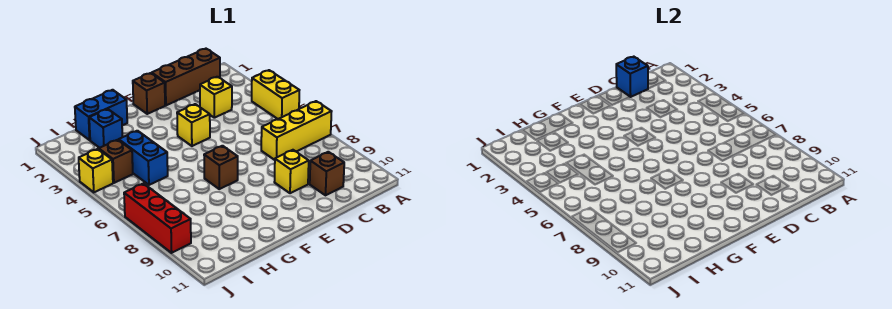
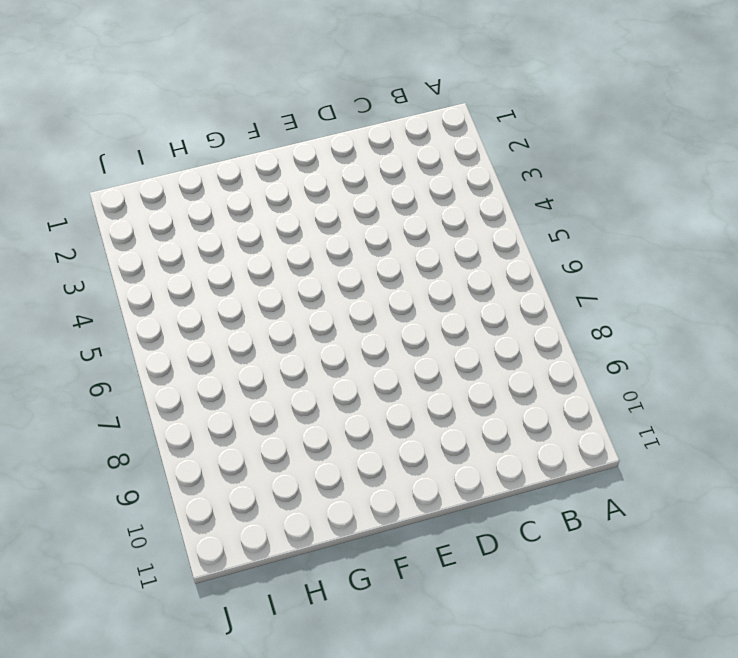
none -> yellow brick A4:A5 level 1
none -> yellow brick A7:C7 level 1
none -> brown brick B1:D1 level 1

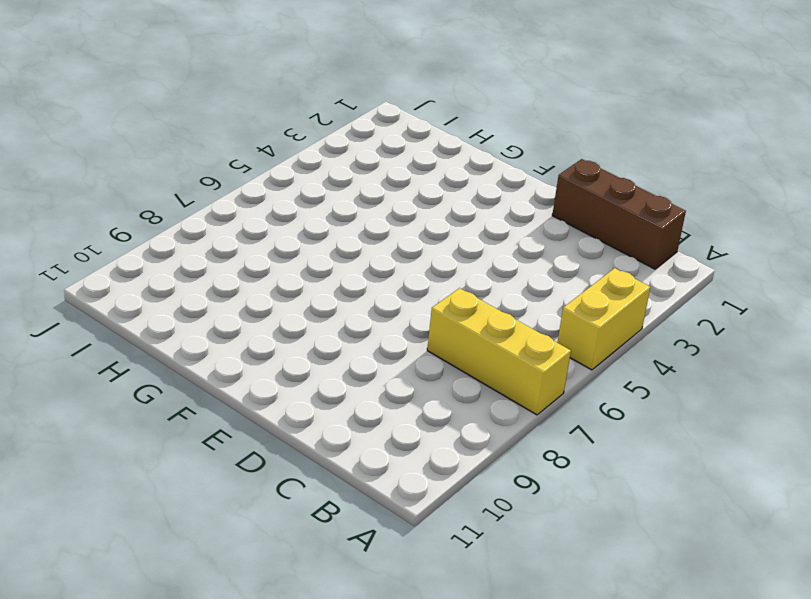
none -> yellow brick C3 level 1
none -> brown brick C10 level 1
none -> yellow brick D9 level 1

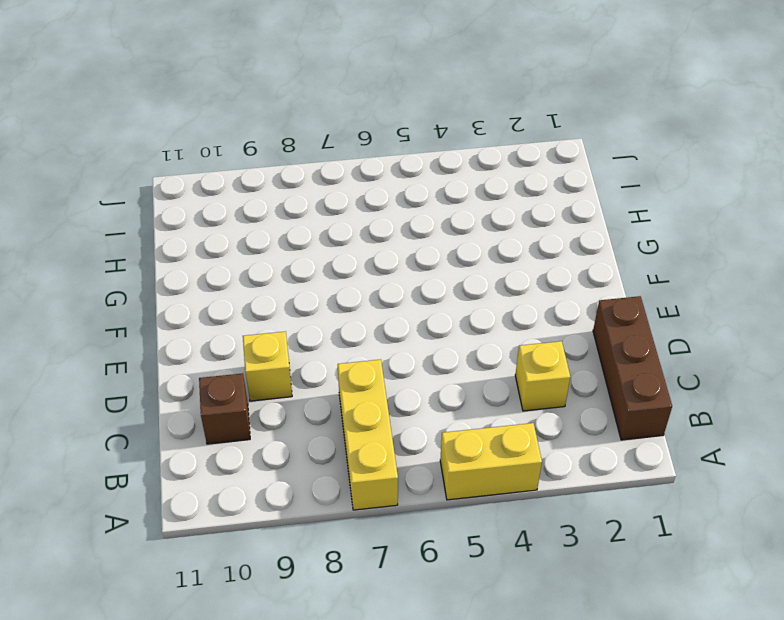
none -> brown brick E1 level 1
none -> yellow brick E4 level 1
none -> brown brick F7 level 1

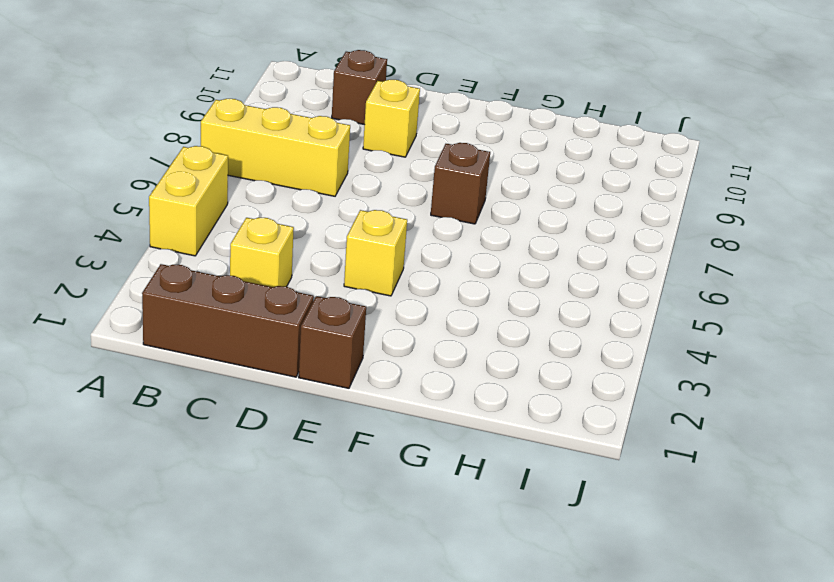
none -> blue brick G1:H1 level 1
none -> blue brick H2 level 1
none -> blue brick H4:H5 level 1

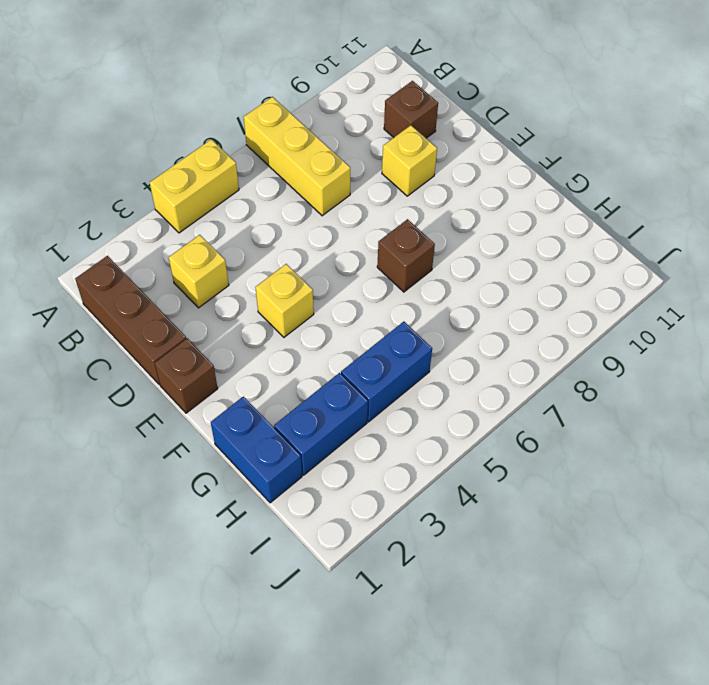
blue brick H2:H3 level 1 -> blue brick H2 level 1
none -> brown brick I4 level 1
none -> yellow brick J4 level 1
none -> red brick J7:J9 level 1

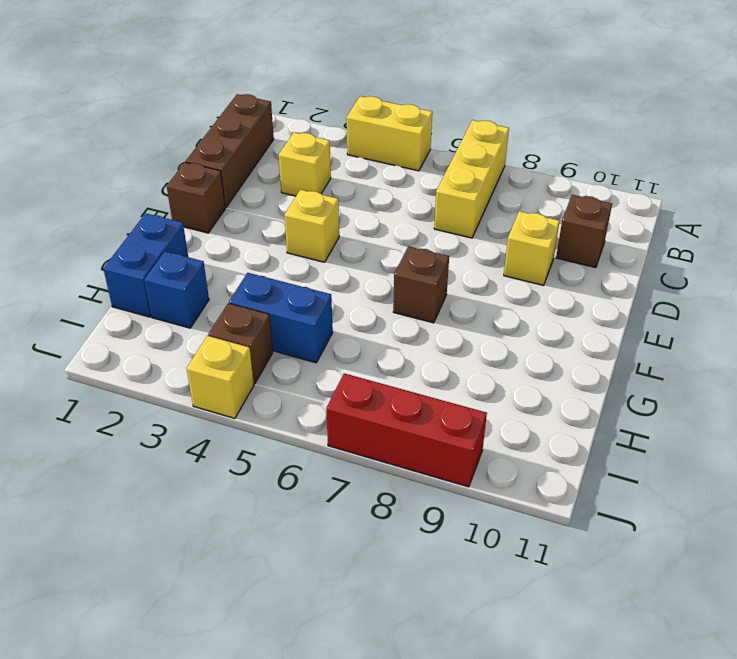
none -> blue brick C1 level 2

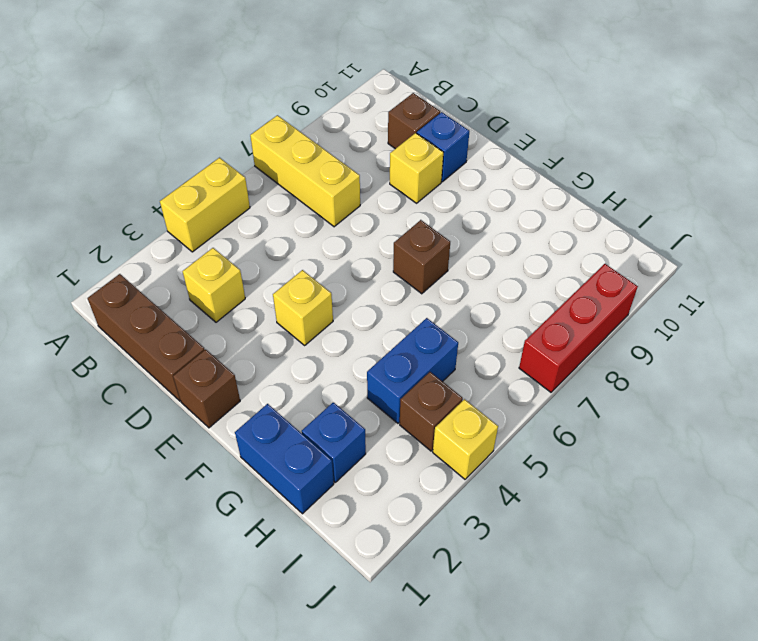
blue brick D10 level 1 -> blue brick C1 level 2

